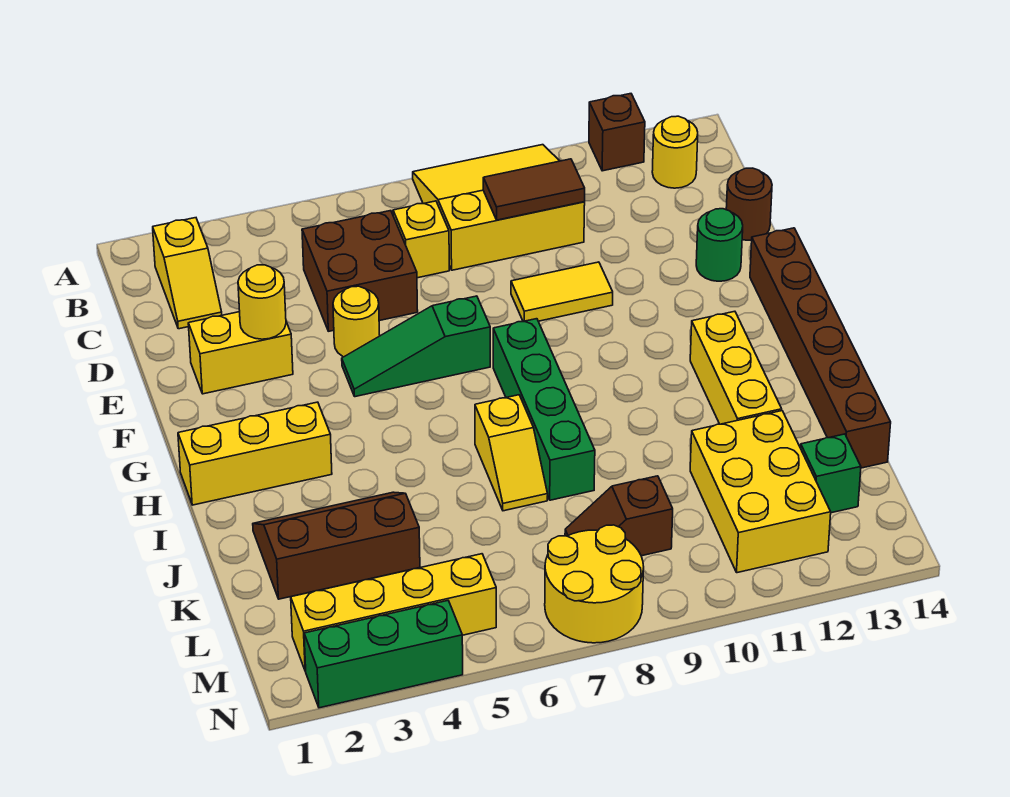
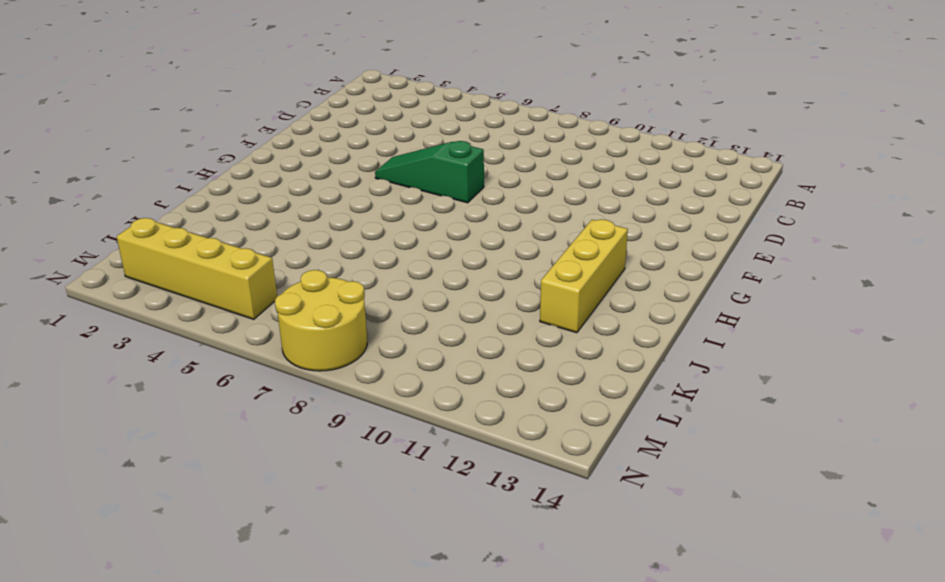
none -> yellow slope A8:C10 level 1 top C
none -> brown brick A12 level 1
none -> yellow slope B2:C2 level 1 top B

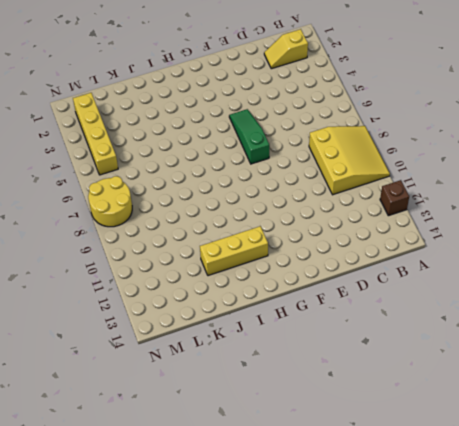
none -> yellow round brick B13 level 1
none -> brown brick C5:D6 level 1
none -> yellow brick C7 level 1

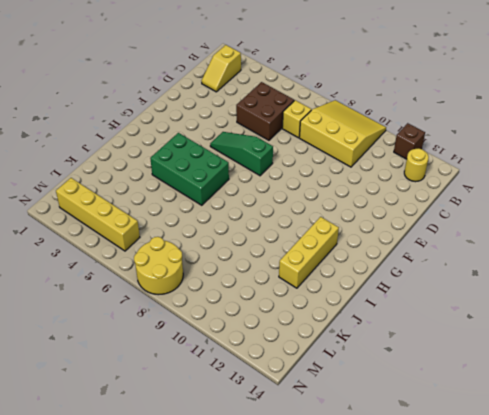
green brick H4:I6 level 1 -> none
none -> brown round brick D14 level 1
none -> yellow brick E2:E3 level 1
none -> yellow round brick E5 level 1

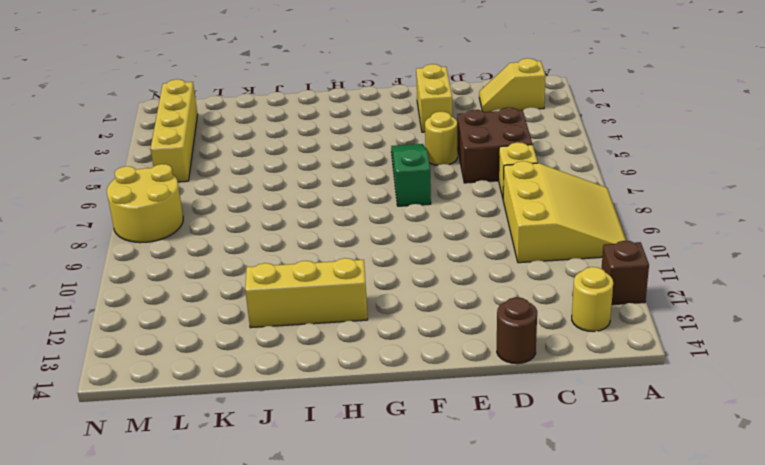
none -> yellow tile E9:E10 level 1
none -> green round brick E13 level 1
none -> brown brick F14:K14 level 1

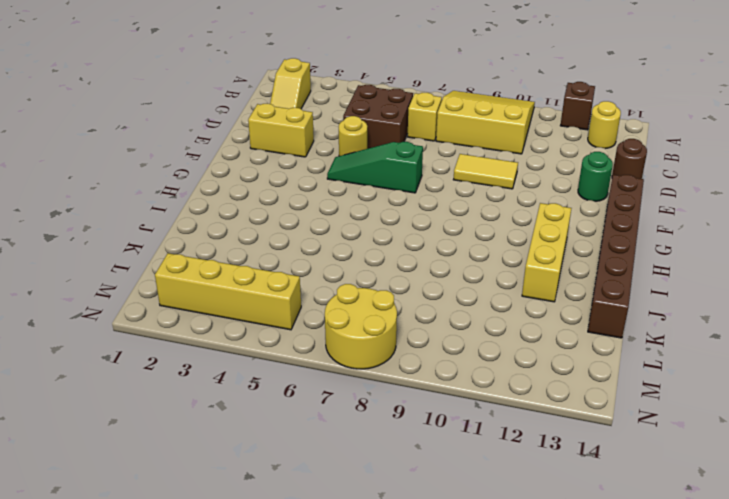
none -> green brick G8:J8 level 1
none -> yellow brick H1:H3 level 1
none -> yellow slope I7:J7 level 1 top I

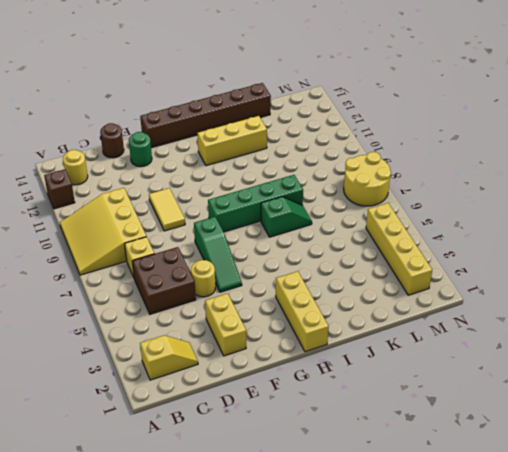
green slope I7:J7 level 1 top I -> yellow slope I7:J7 level 1 top I
none -> brown slope J2:K4 level 1 top K
none -> yellow brick K11:M12 level 1
none -> brown slope L8:L9 level 1 top 9

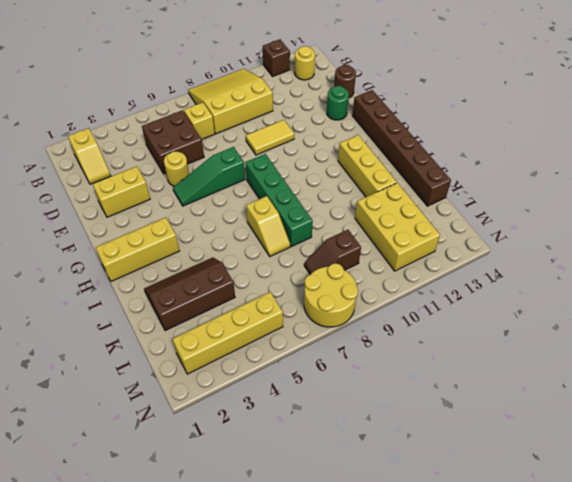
none -> green brick L13 level 1
none -> green brick N2:N4 level 1
none -> brown tile C9:C10 level 2

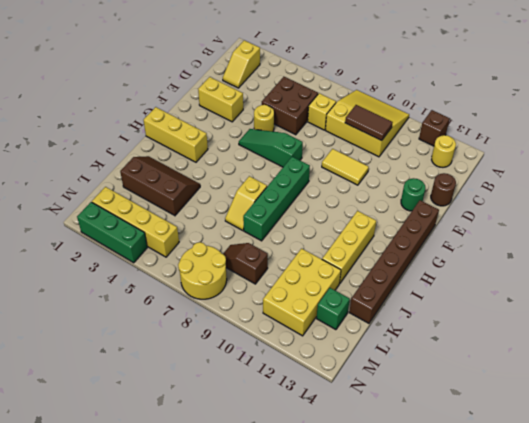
none -> yellow round brick E3 level 2

